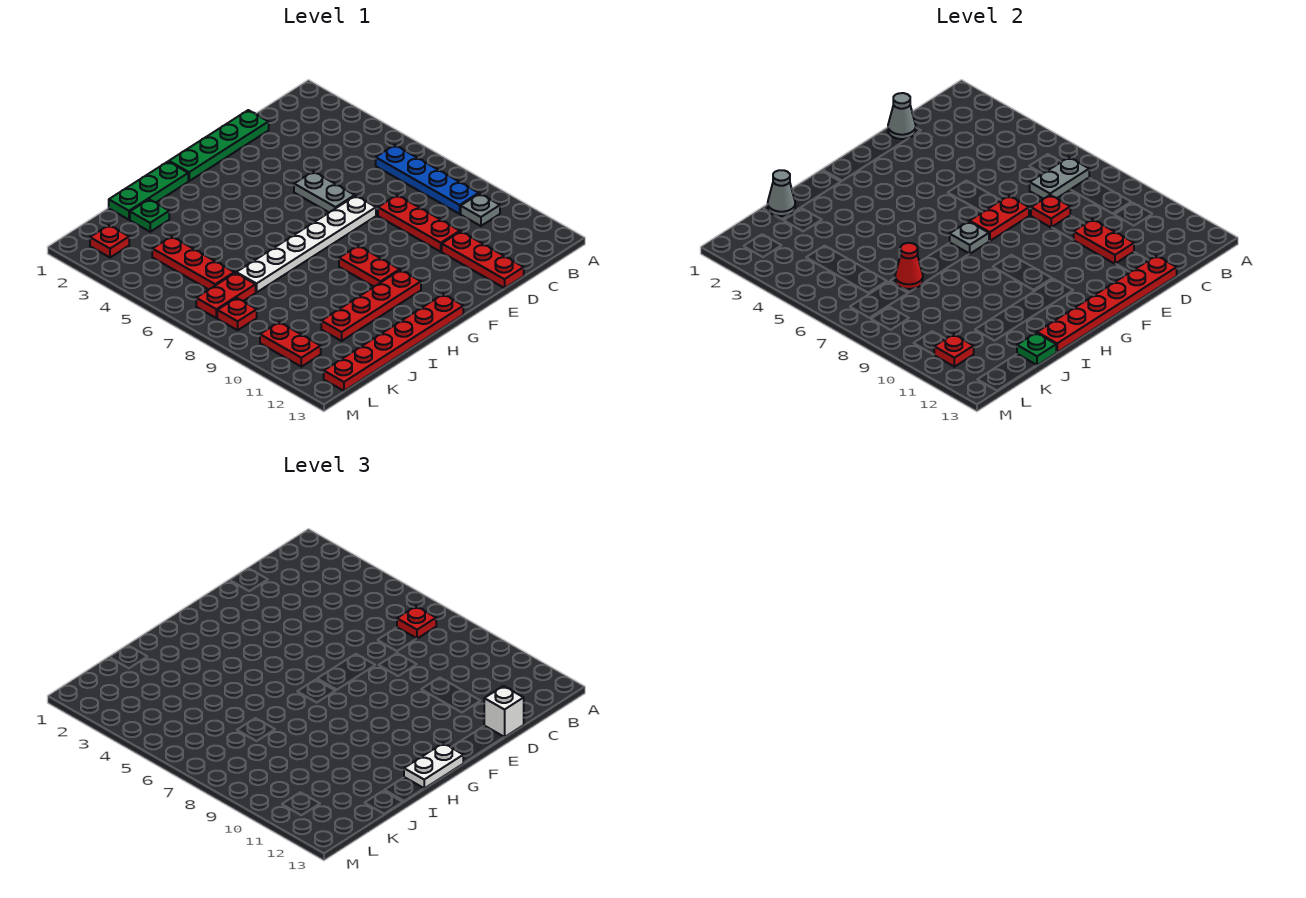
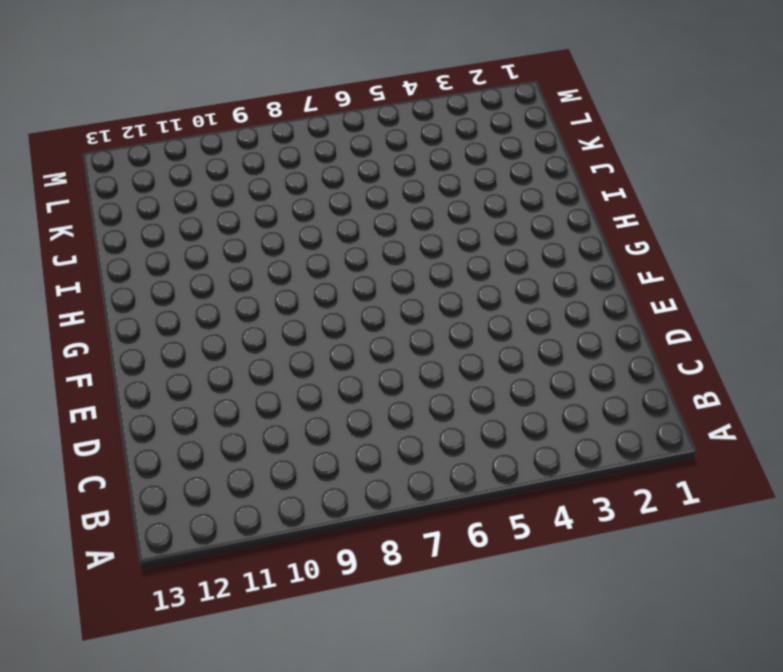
none -> blue plate B6:B9 level 1
none -> grey plate B10 level 1
none -> green plate D1:G1 level 1
none -> red plate D8:D10 level 1

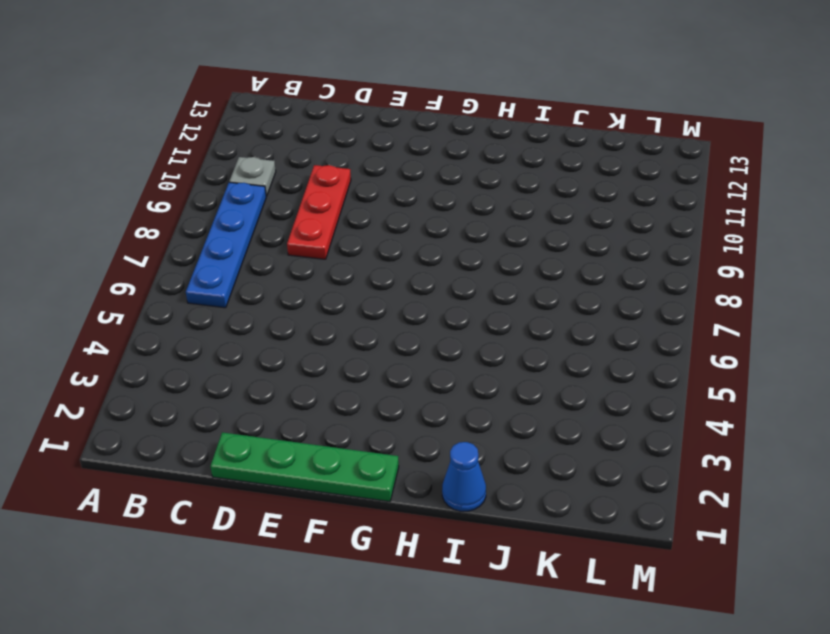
blue cone I1 level 1 -> green plate H1:J1 level 1
none -> red plate D11:D13 level 1
none -> grey plate E5:E6 level 1
none -> white plate E7:J7 level 1
none -> red plate G9:G10 level 1

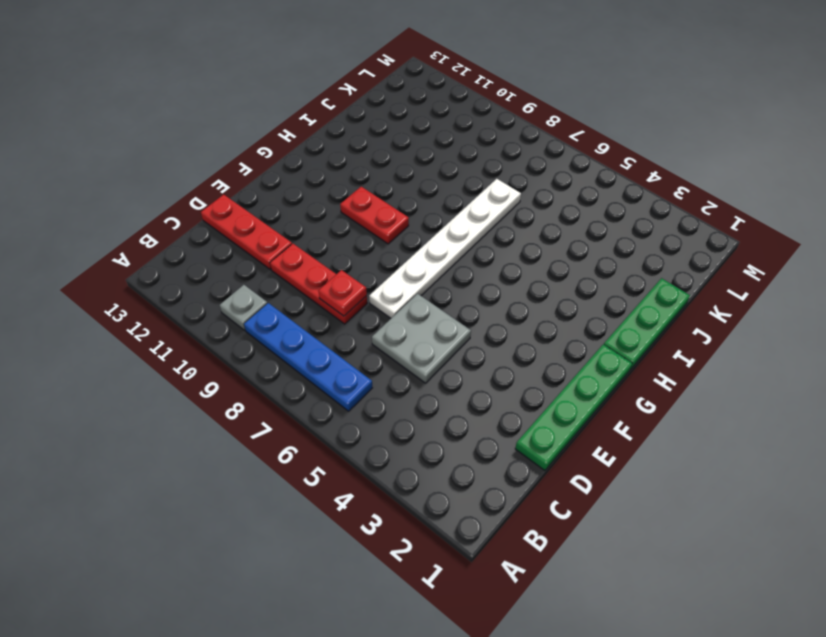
grey plate D5:E6 level 1 -> grey plate E5:E6 level 1
none -> red plate G11:J11 level 1
none -> red plate G13:L13 level 1
none -> green plate J2 level 1
none -> red plate K4:K6 level 1

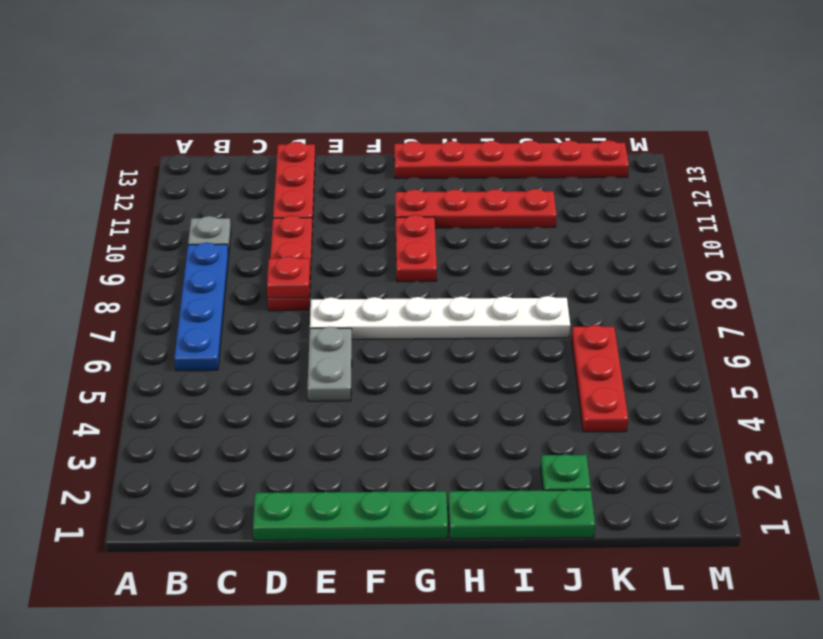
none -> red plate K7:L7 level 1
none -> red plate L2 level 1
none -> red plate L8 level 1
none -> red plate L10:L11 level 1

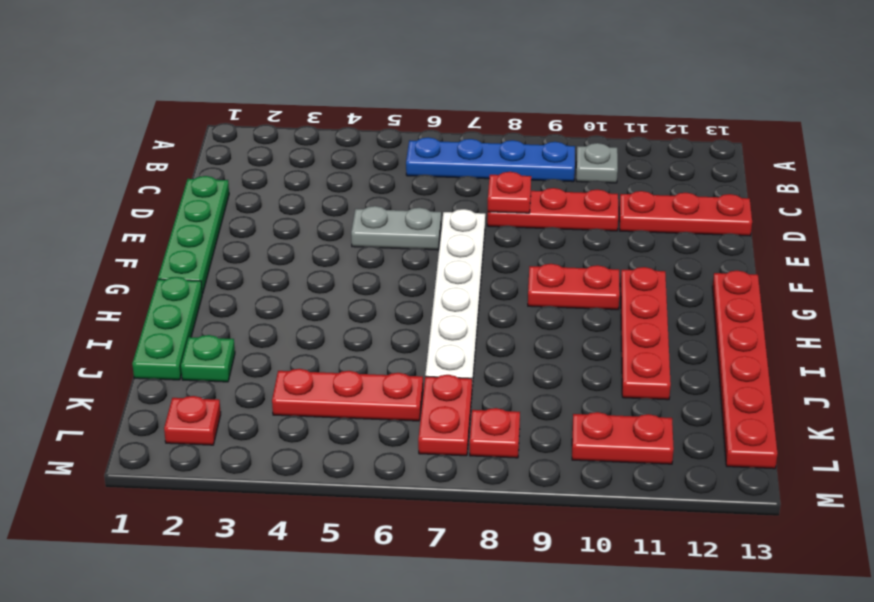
none -> grey plate B7:C7 level 2
none -> grey cone D1 level 2
none -> red plate D10:D11 level 2
none -> red plate D13:I13 level 2

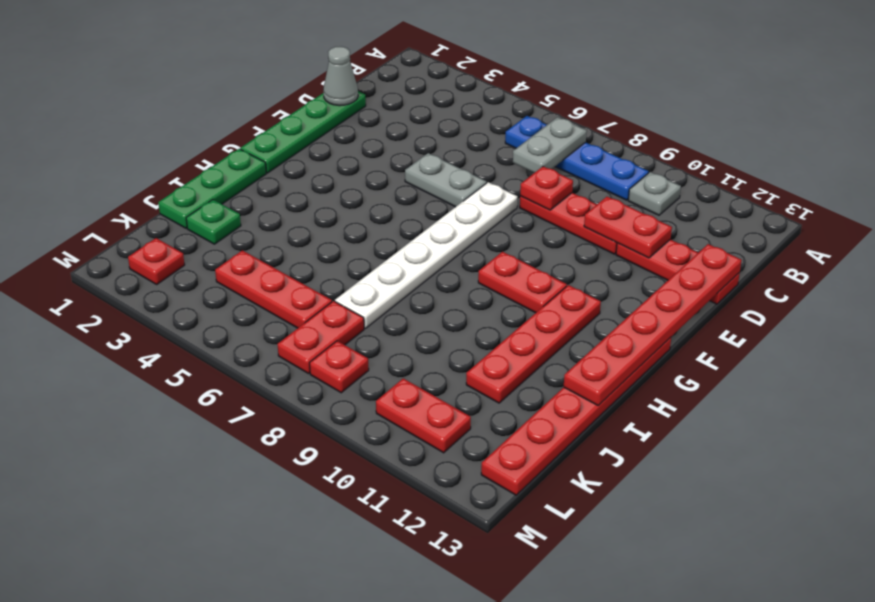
none -> red plate E7:F7 level 2
none -> grey plate G7 level 2
none -> grey cone J1 level 2
none -> red cone J7 level 2

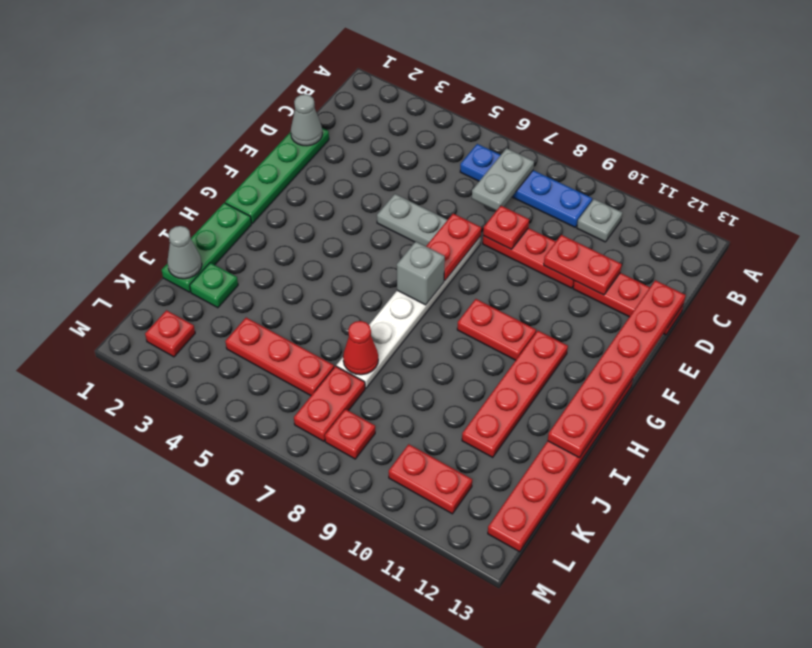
grey brick G7 level 2 -> grey plate G7 level 2
none -> green plate J13 level 2
none -> red plate L11 level 2
none -> red plate B7 level 3
none -> white brick D13 level 3

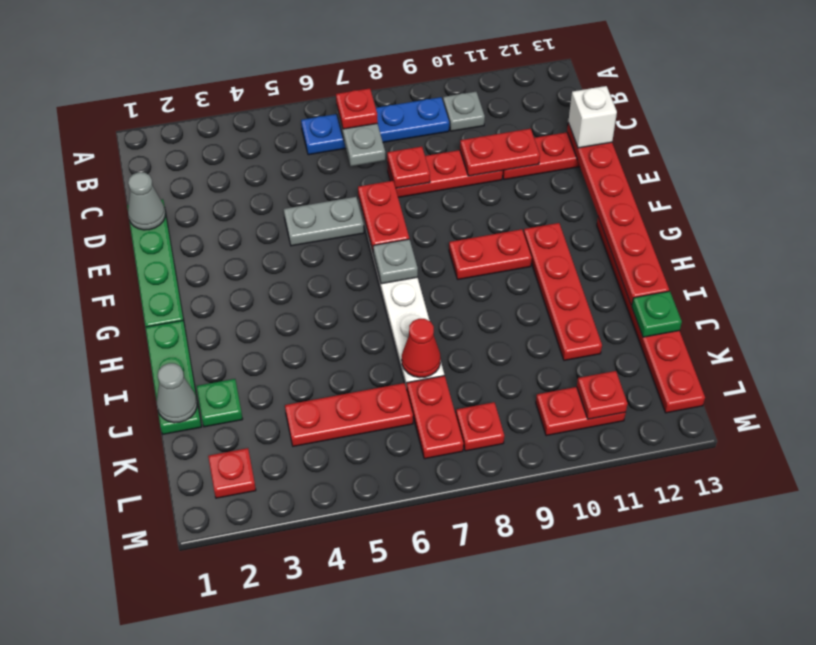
none -> white plate G13:H13 level 3

